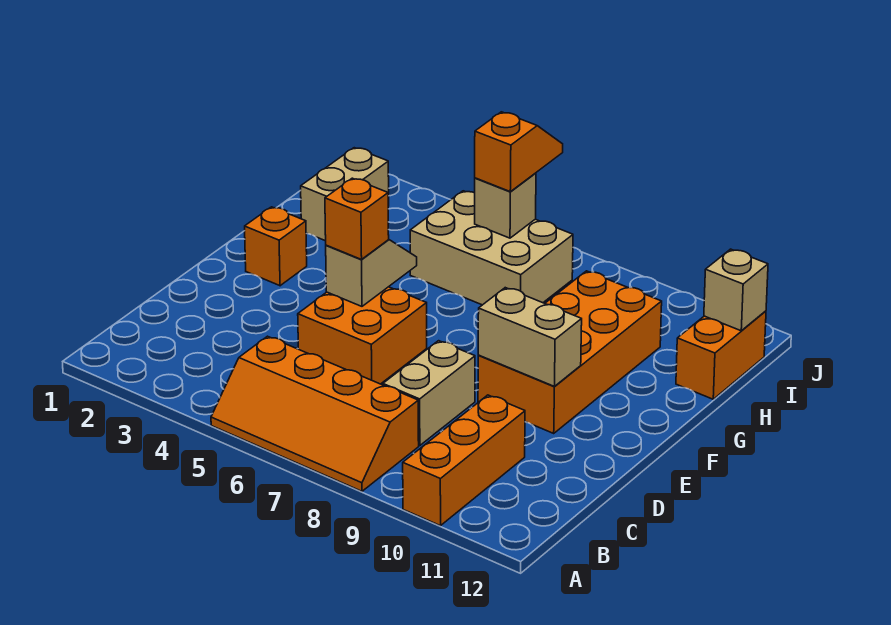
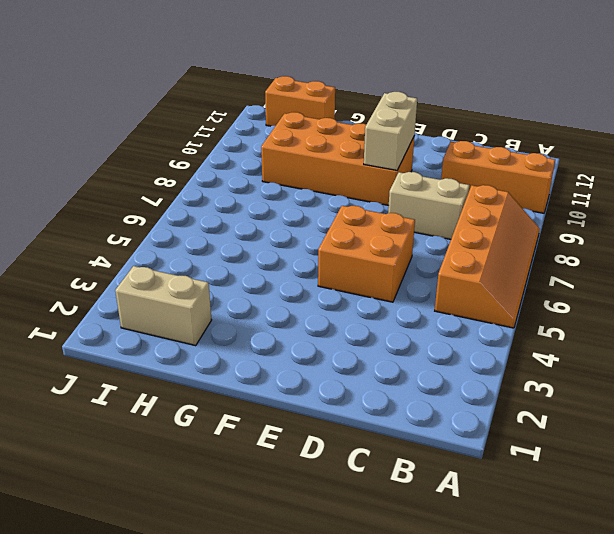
none -> orange brick F2 level 1
none -> tan brick H5:I7 level 1
none -> tan slope E5:F5 level 2 top E

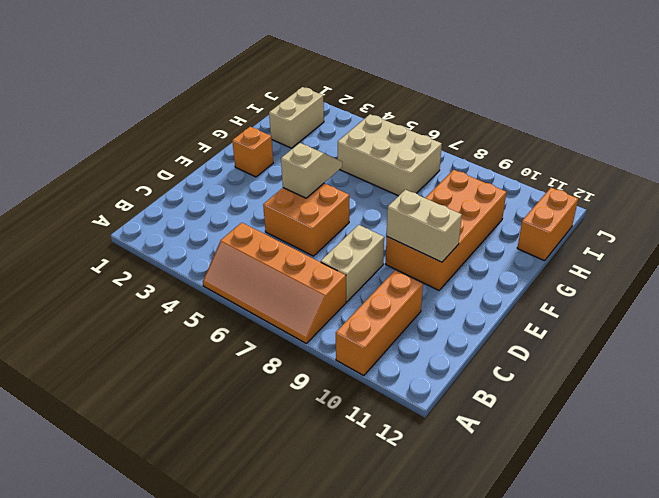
none -> tan brick I6 level 2
none -> tan brick I12 level 2
none -> orange brick E5 level 3

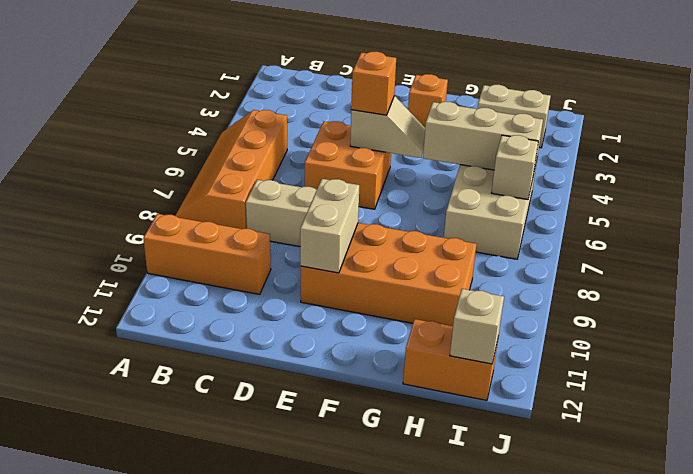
tan brick G5:I5 level 2 -> none
none -> orange slope I6:J6 level 3 top I

